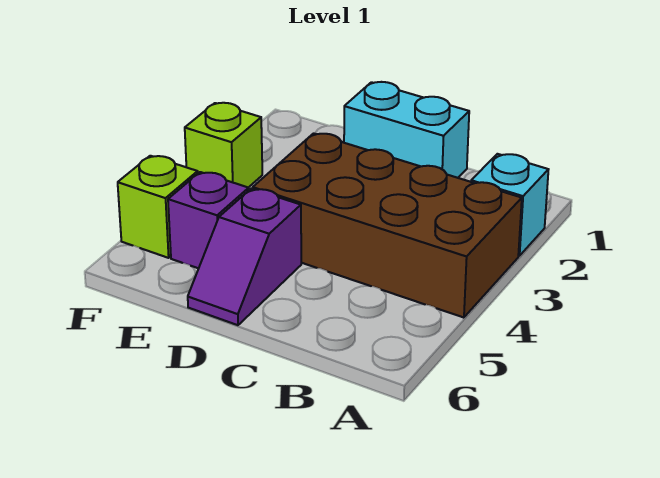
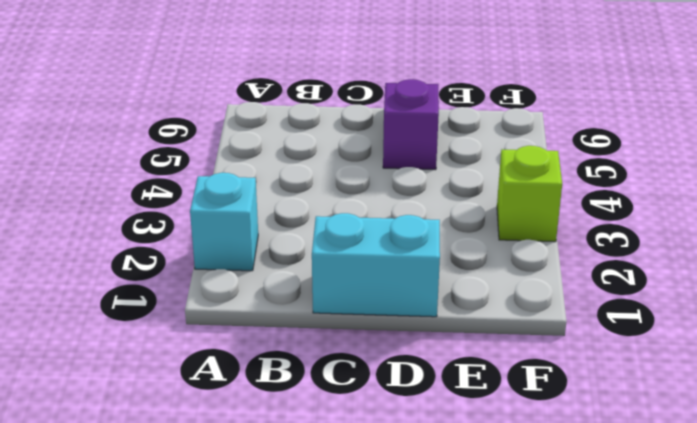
none -> brown brick A3:D4 level 1
none -> purple brick E5 level 1

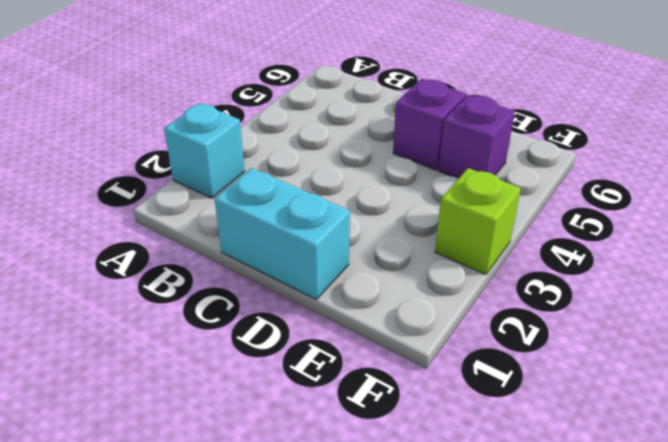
none -> brown brick A3:D4 level 1
none -> lime brick F5 level 1

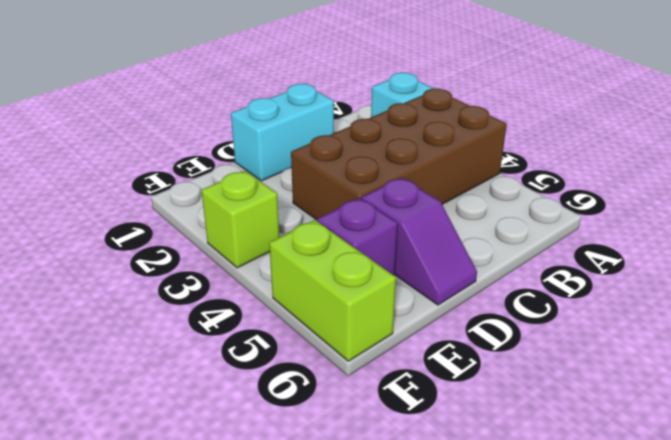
lime brick F5:F6 level 1 -> lime brick F5 level 1

